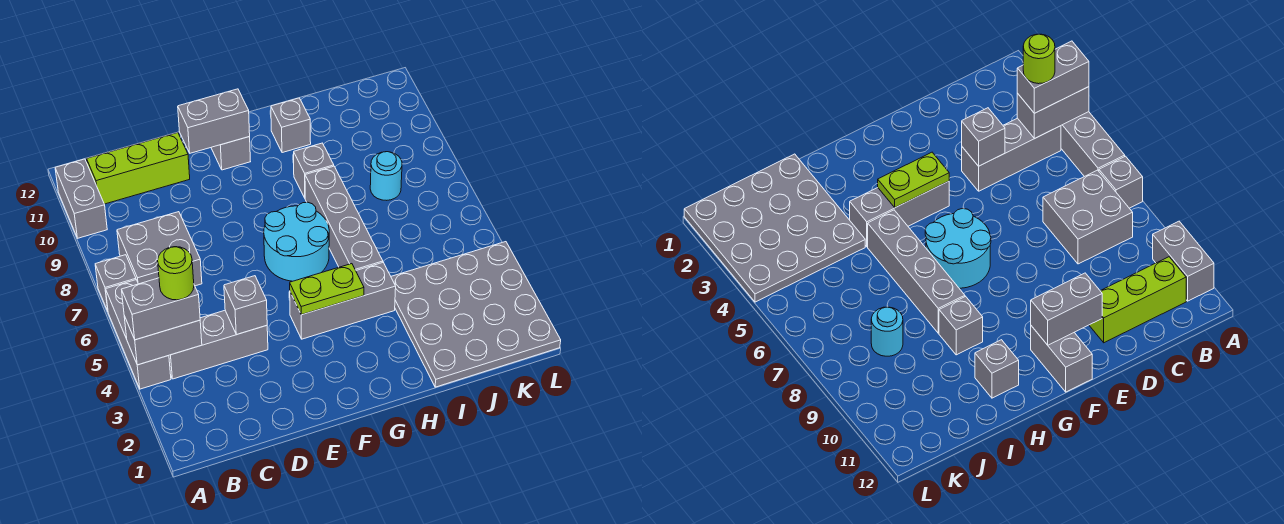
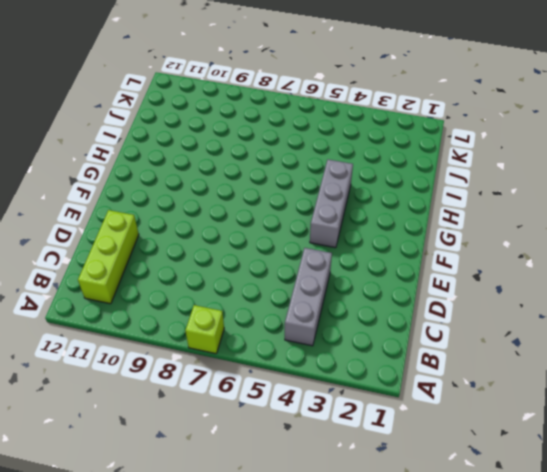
lime brick A7 level 1 -> grey brick A7 level 1
none -> grey brick A4:A6 level 1
none -> grey brick A10:A11 level 1
none -> grey brick B7:C8 level 1

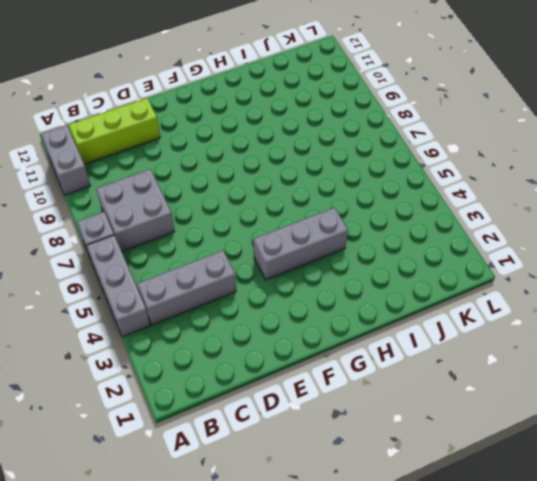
none -> cyan round brick F6:G7 level 1
none -> grey brick F11:F12 level 1
none -> grey brick H5:H8 level 1

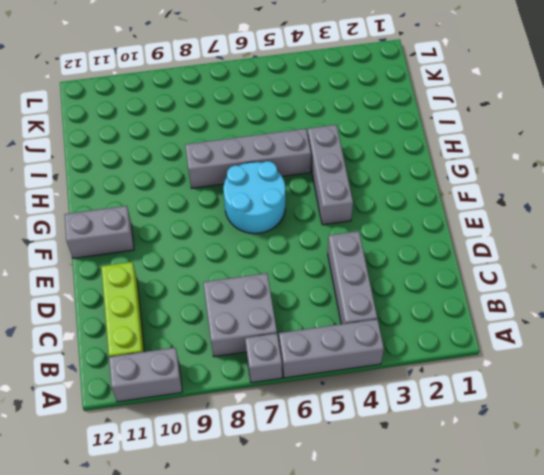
none -> grey brick H9 level 1
none -> grey brick H11 level 1
none -> grey plate I1:L4 level 1

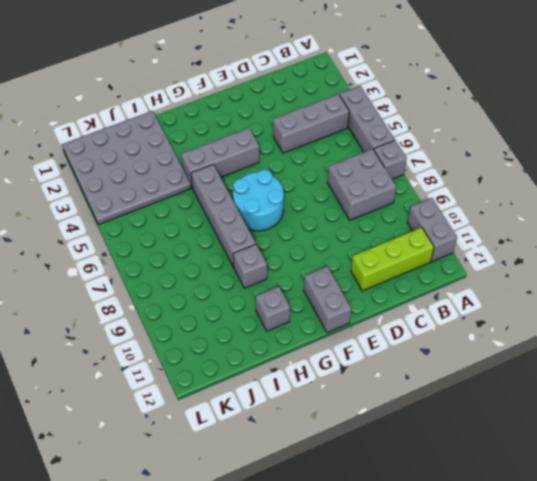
none -> cyan round brick J8 level 1
none -> grey brick A4:B4 level 2
none -> grey brick D4 level 2

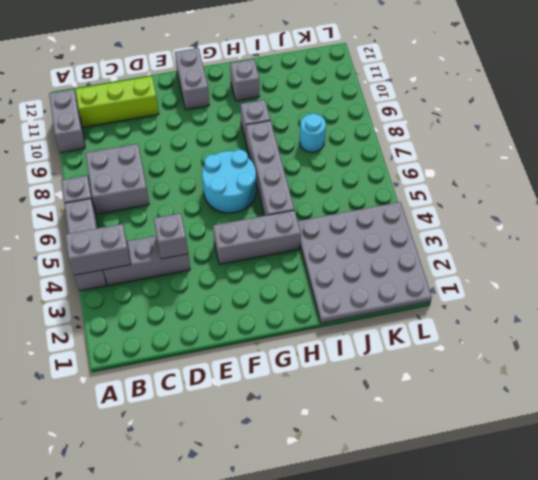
none -> grey brick E11:F11 level 2
none -> lime plate F4:G4 level 2
none -> grey brick A4:B4 level 3

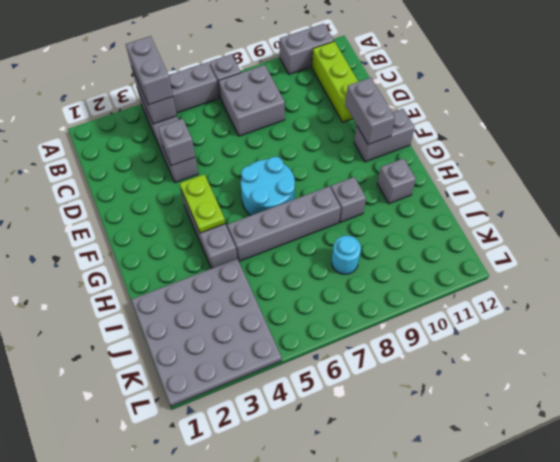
none -> lime round brick B4 level 4

